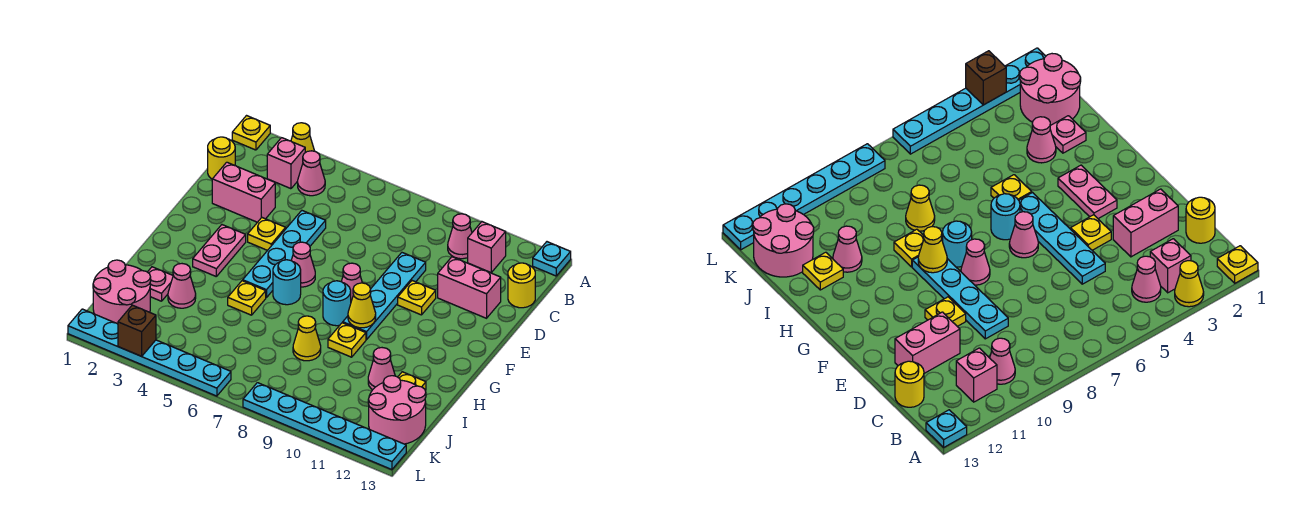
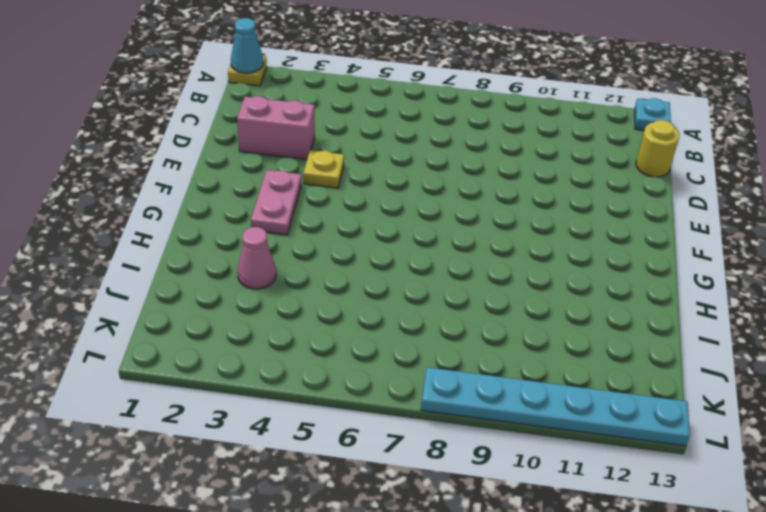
cyan cone A1 level 2 -> none
none -> yellow cone A3 level 1
none -> pink brick B3 level 1
none -> pink cone B4 level 1
none -> pink cone B10 level 1

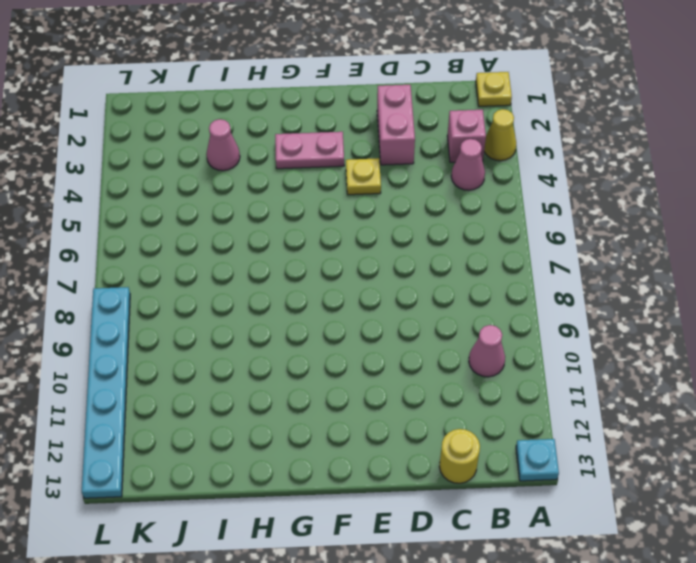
none -> pink brick B11 level 1
none -> yellow round brick C1 level 1
none -> cyan plate D5:G5 level 1
none -> cyan plate D9:G9 level 1

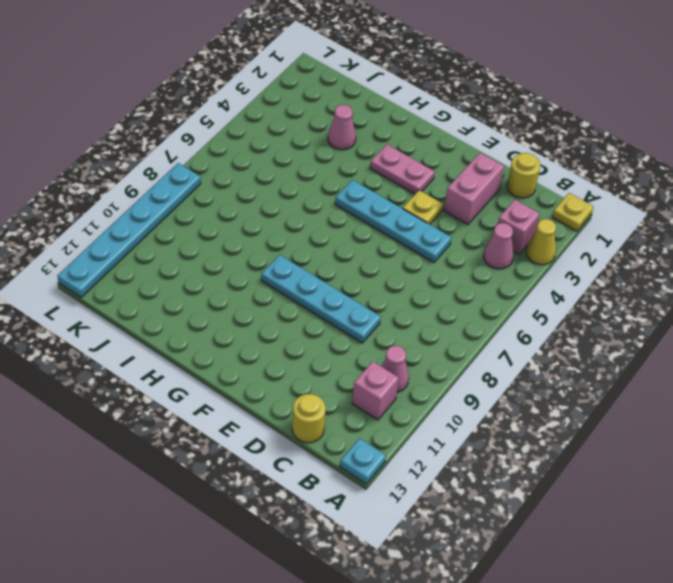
none -> pink brick D11:D12 level 1
none -> yellow plate E10 level 1
none -> pink cone F6 level 1
none -> pink cone F8 level 1

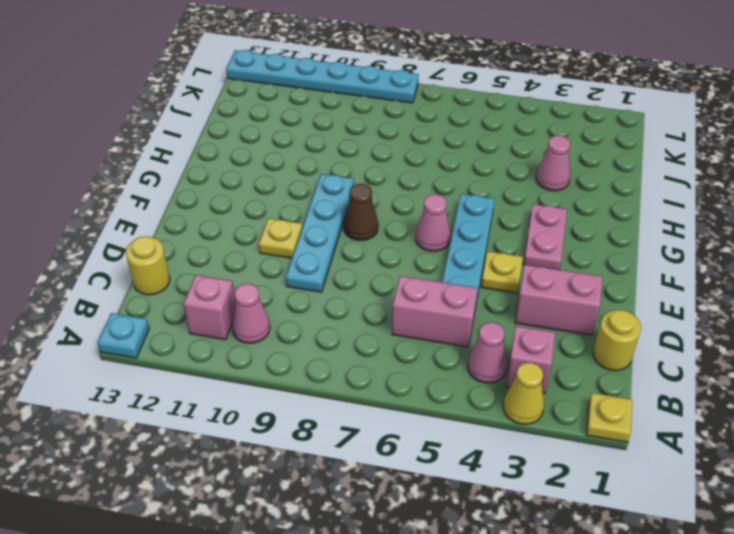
pink brick C5:C6 level 1 -> pink brick D11:D12 level 1
brown cone F8 level 1 -> pink cone F8 level 1
none -> cyan round brick G6 level 1
none -> cyan round brick G8 level 1
none -> yellow plate H5 level 1
none -> yellow plate H9 level 1

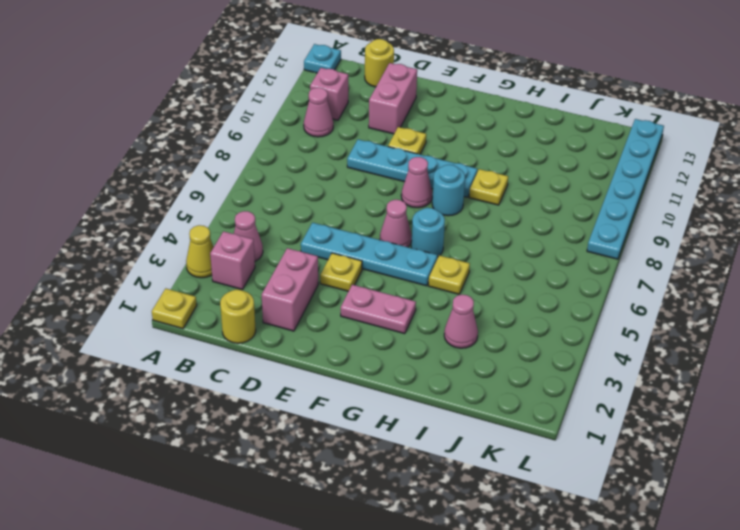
none -> pink plate I2 level 1
none -> yellow cone I8 level 1
none -> pink cone I11 level 1
none -> yellow plate I12 level 1

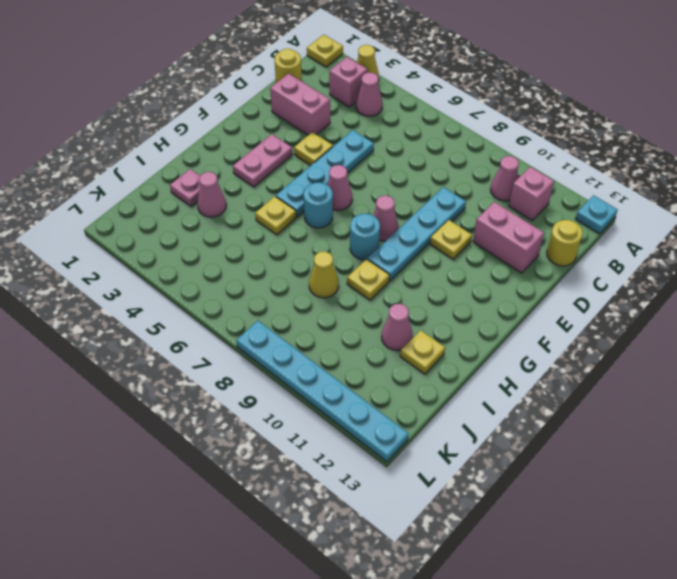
none -> pink round brick J1:K2 level 1
none -> pink round brick J12:K13 level 1
none -> cyan plate L1:L6 level 1
none -> yellow cone G9 level 2

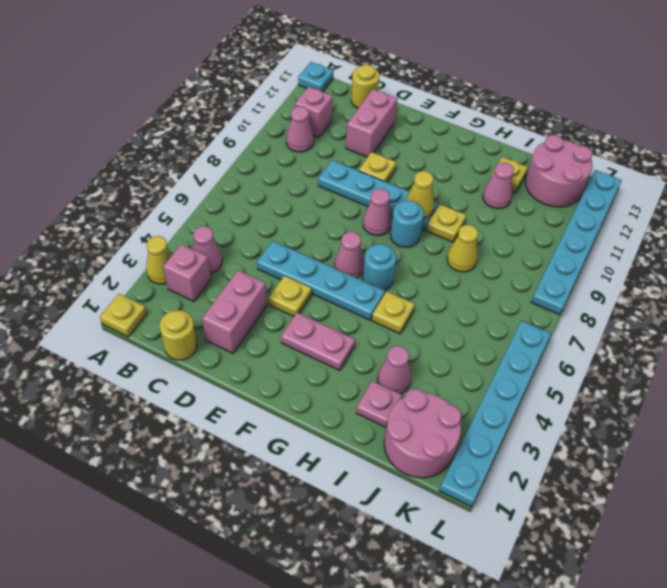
none -> brown brick L3 level 2

